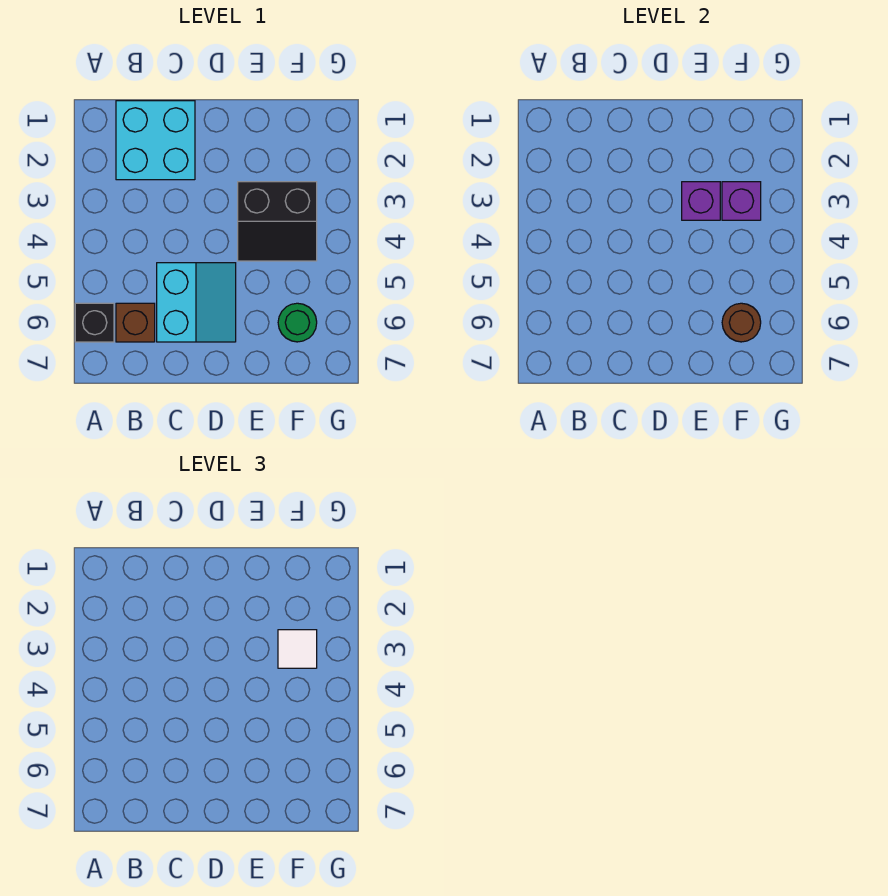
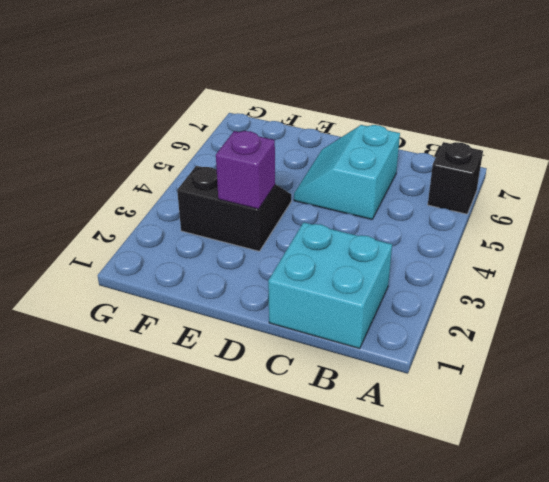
none -> brown brick B6 level 1
none -> green round brick F6 level 1

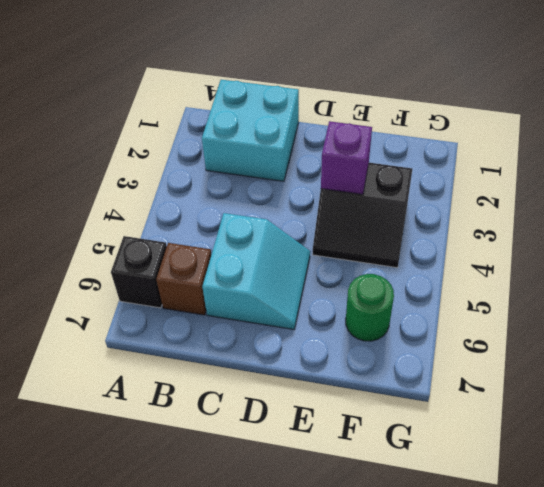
none -> purple brick F3 level 2
none -> brown round brick F6 level 2

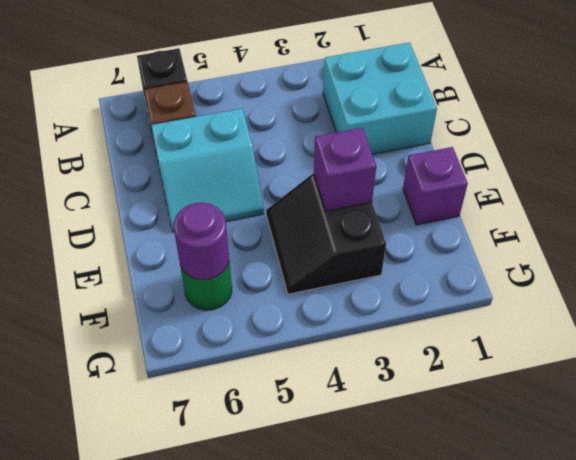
purple brick E1 level 1 -> purple brick F3 level 2
purple round brick F6 level 2 -> brown round brick F6 level 2
none -> white tile F3 level 3

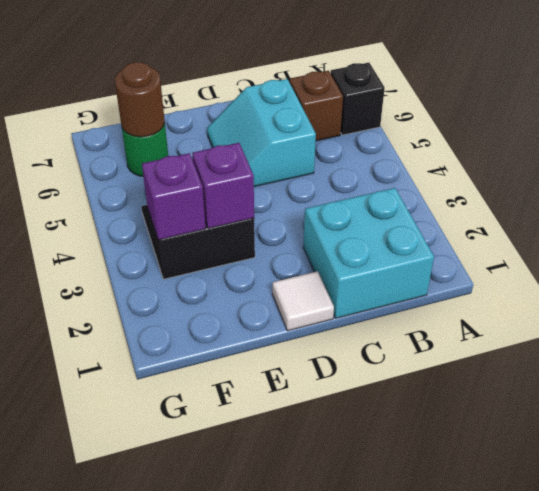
white tile D1 level 1 -> white tile F3 level 3

